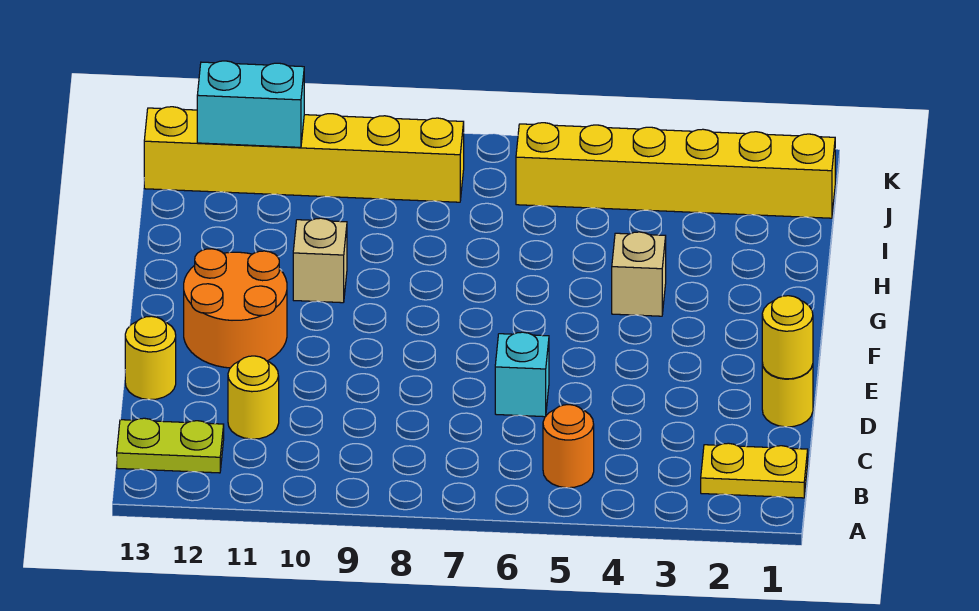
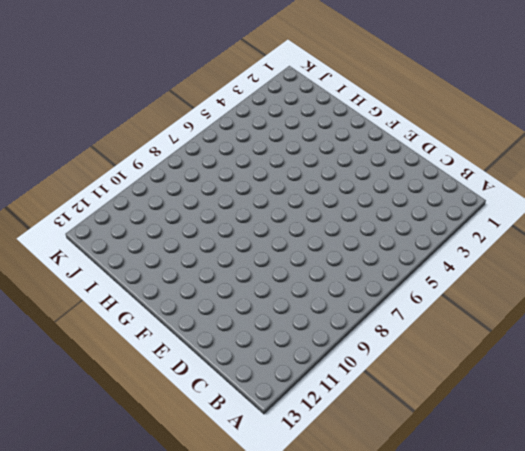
none -> yellow plate B1:B2 level 1
none -> orange round brick B5 level 1
none -> lime plate B12:B13 level 1

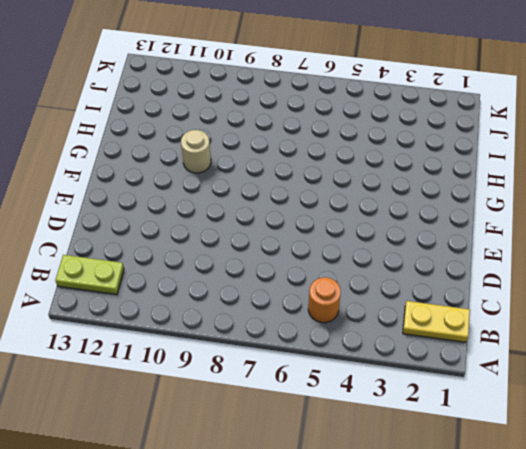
tan round brick G10 level 1 -> tan brick G10 level 1
none -> yellow round brick C11 level 1
none -> yellow round brick D1 level 1
none -> cyan brick D6 level 1

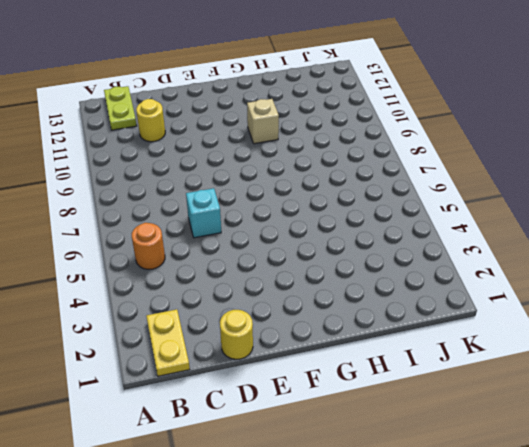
none -> yellow round brick D13 level 1
none -> orange round brick E11:F12 level 1
none -> tan brick G4 level 1

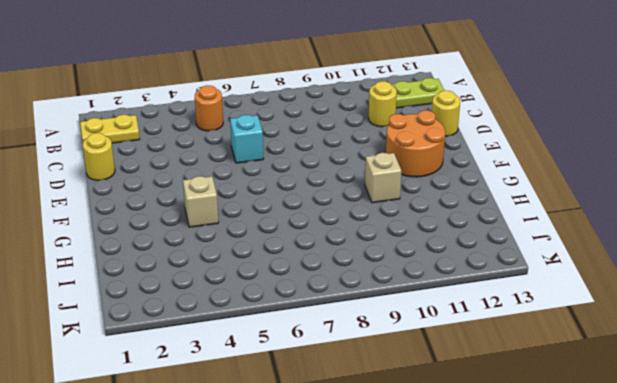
none -> yellow brick J1:J6 level 1
none -> yellow brick J8:J13 level 1
none -> yellow round brick D1 level 2

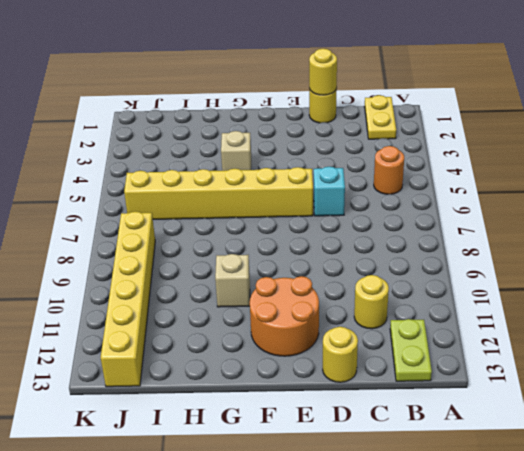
yellow brick E6:J6 level 1 -> yellow brick J1:J6 level 1
none -> cyan brick J11:J12 level 2

